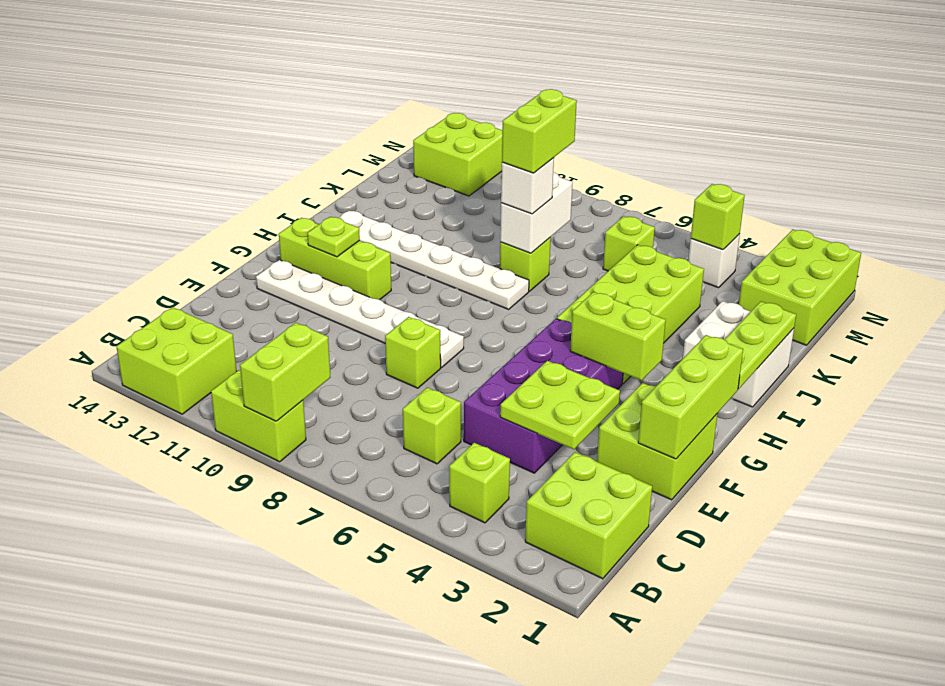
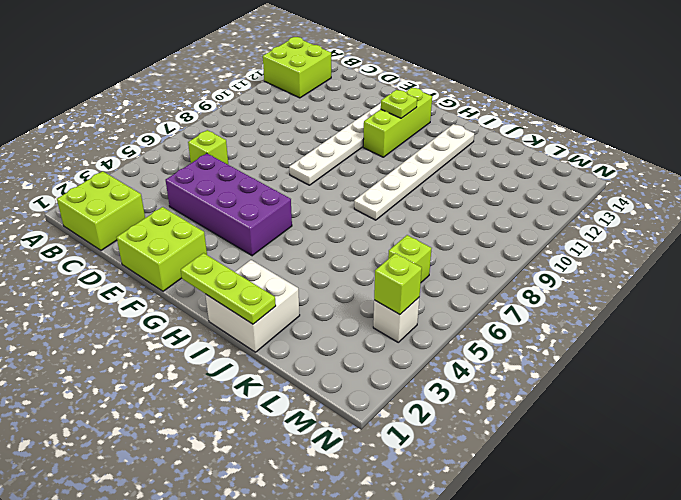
none -> lime brick A9:A10 level 1
none -> lime brick B4 level 1
none -> lime brick E8 level 1

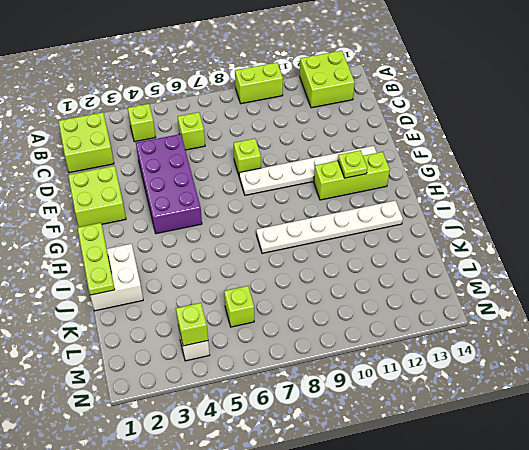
none -> lime brick H4:K5 level 1
none -> lime brick J8 level 1
none -> lime brick L1:N2 level 1

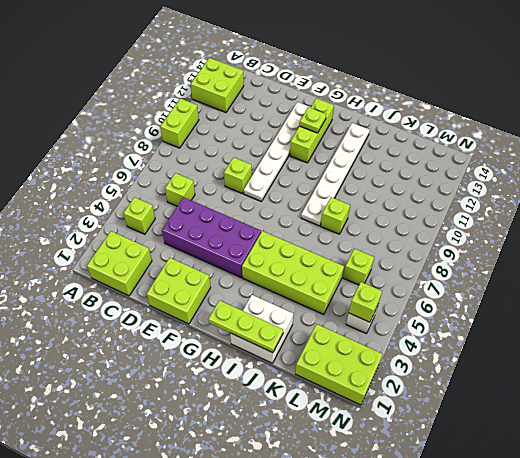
none -> lime brick M12:N13 level 1
none -> lime brick A9:B9 level 2
none -> lime plate D3:E4 level 2

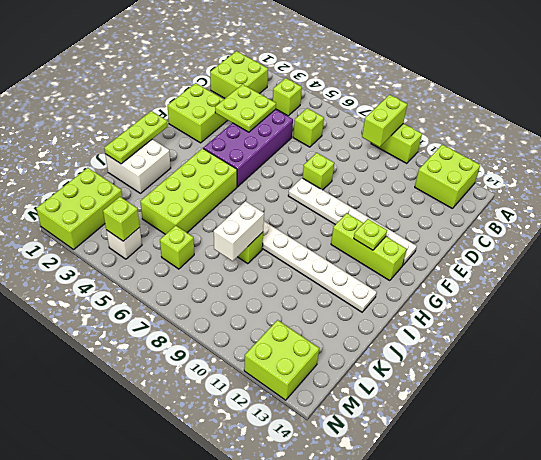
none -> lime brick E1:G1 level 2
none -> lime brick G3:G4 level 2
none -> white brick J8 level 3

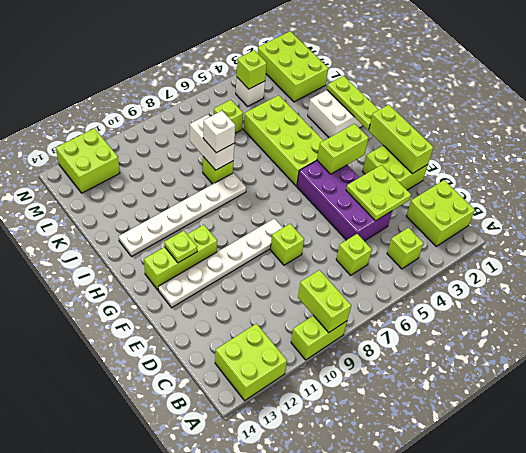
none -> lime brick J8:K8 level 4

